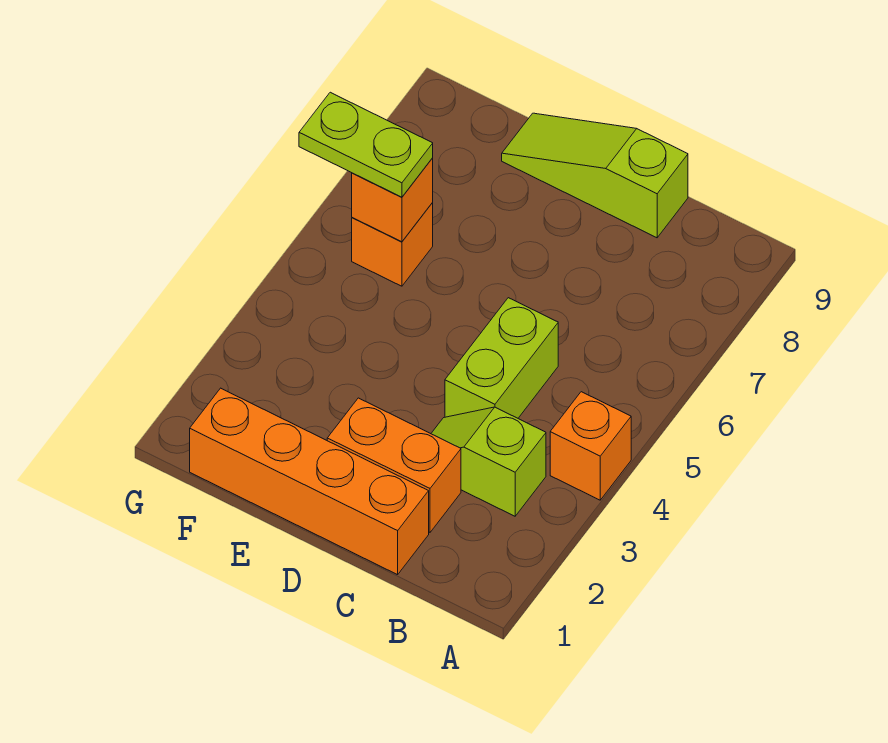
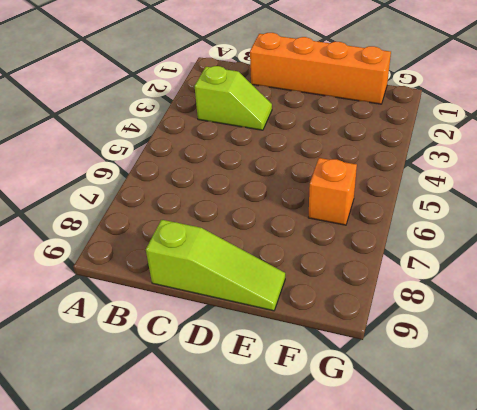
none -> orange brick A4 level 1
none -> orange brick C2:D2 level 1

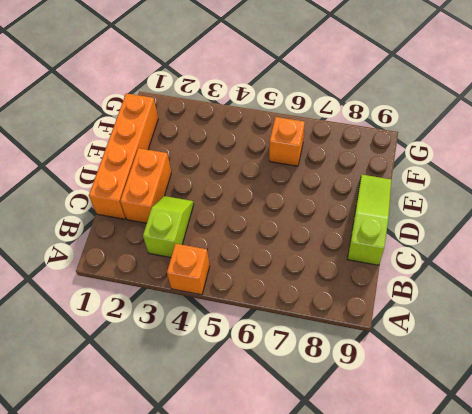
none -> lime brick C4:C5 level 1
none -> orange brick F6 level 2

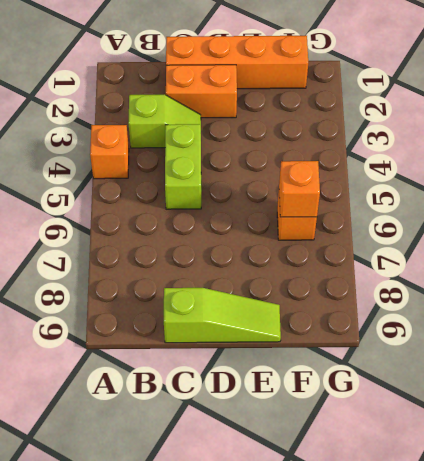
none -> lime plate F6:G6 level 3

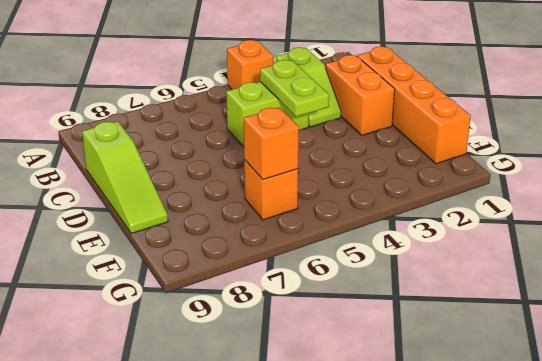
lime plate C4:D4 level 2 -> lime plate F6:G6 level 3

